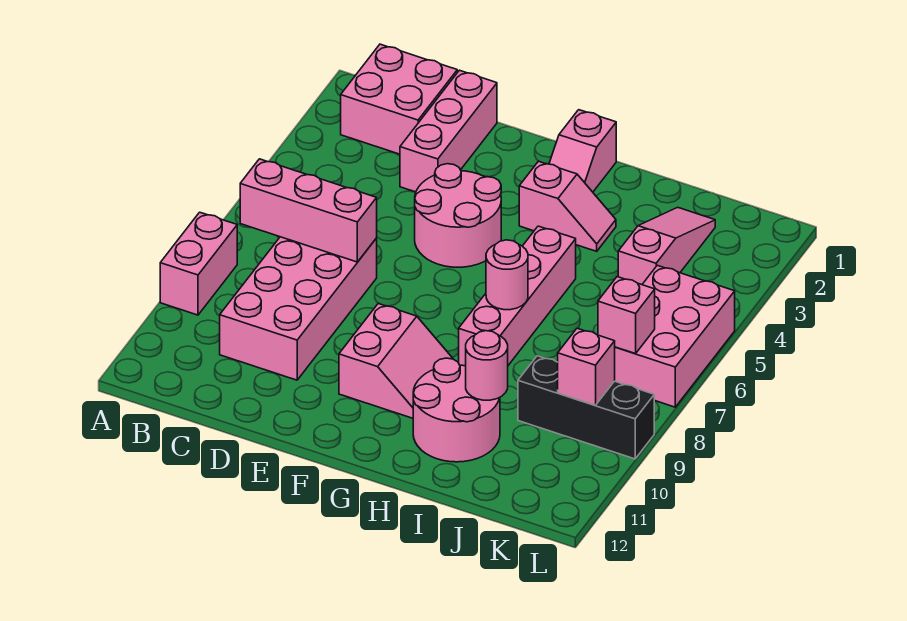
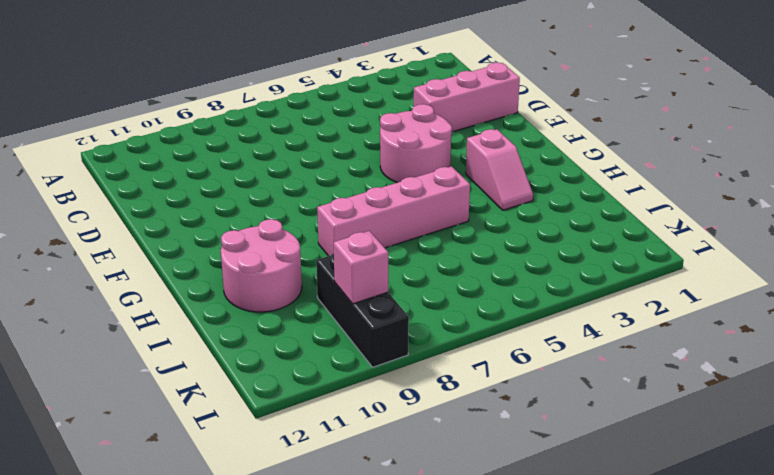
none -> pink brick A8:A9 level 1
none -> pink brick B1:C2 level 1
none -> pink brick C7:D10 level 1

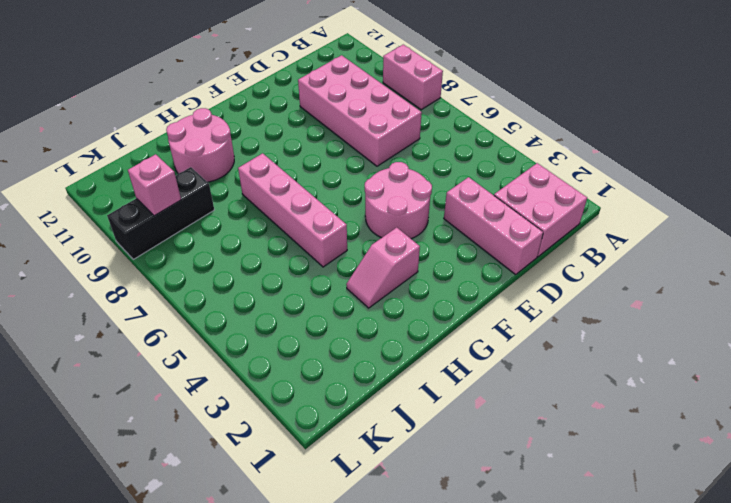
none -> pink slope F9:G10 level 1 top F
none -> pink slope G1:G2 level 1 top 1
none -> pink slope J2:J4 level 1 top 4

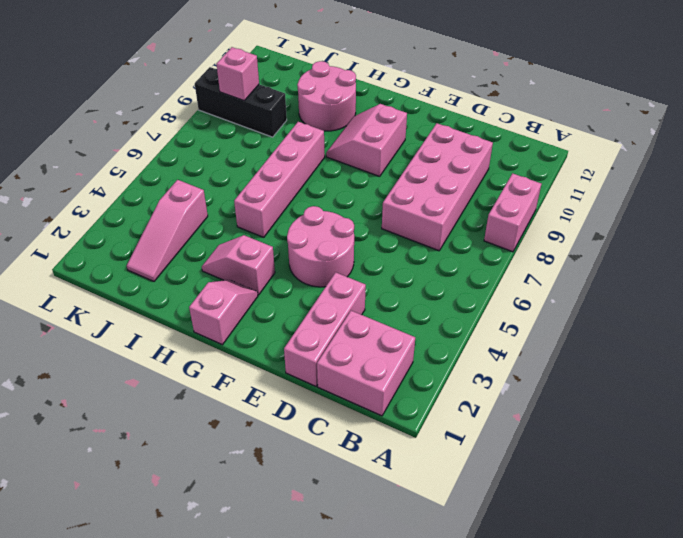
none -> pink brick K5:L7 level 1
none -> pink brick B7:D7 level 2
none -> pink round brick H7 level 2

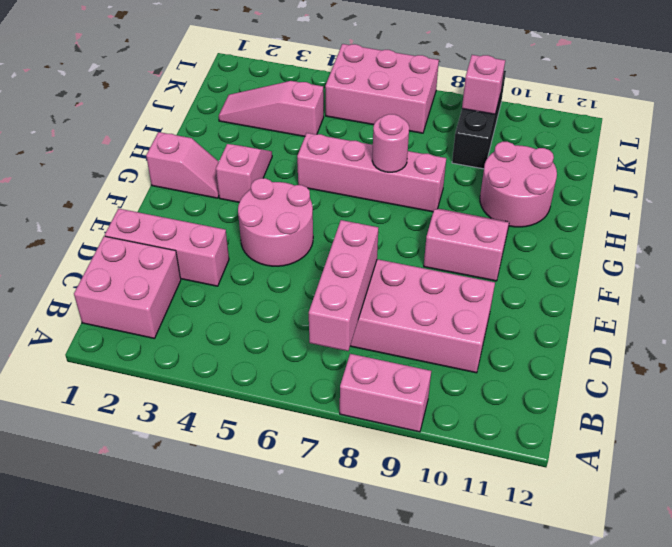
none -> pink round brick I10 level 2
none -> pink brick K7 level 2

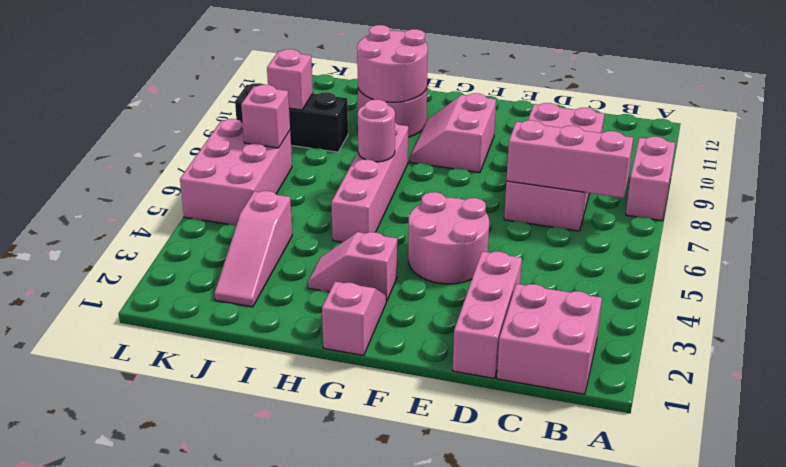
pink round brick H10:I11 level 2 -> pink round brick I10 level 2

